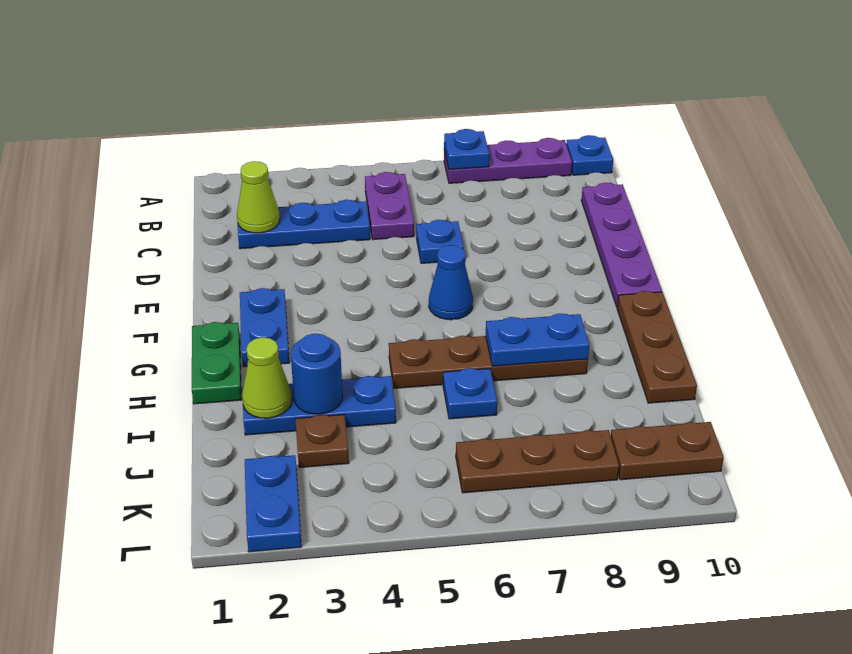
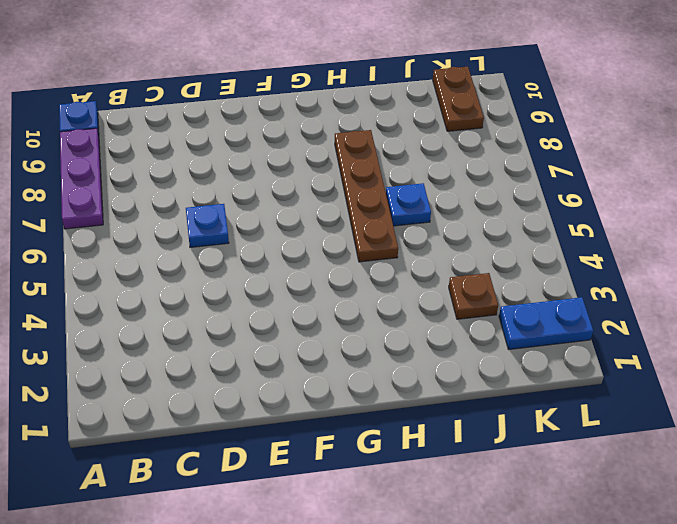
none -> purple plate B5:C5 level 1
none -> blue plate C2:C4 level 1
none -> purple plate C10:F10 level 1

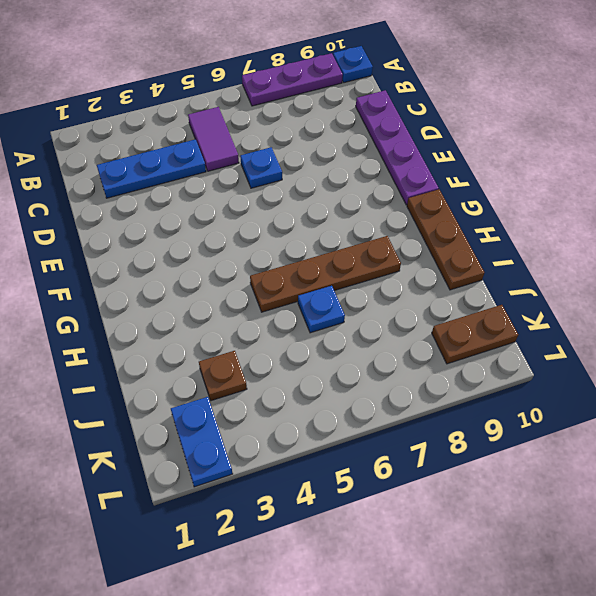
purple tile B5:C5 level 1 -> purple plate B5:C5 level 1
none -> blue plate F2:G2 level 1
none -> blue cone F6 level 1
none -> green plate G1:H1 level 1

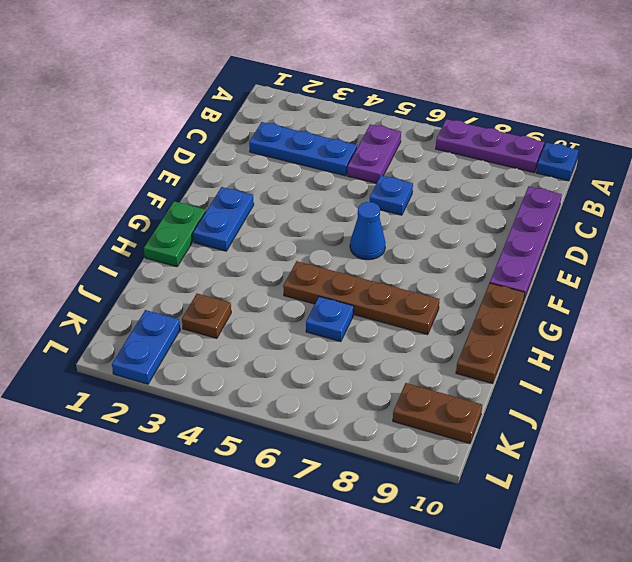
none -> blue plate I2:I4 level 1
none -> brown plate K6:K8 level 1
none -> blue plate A7 level 2

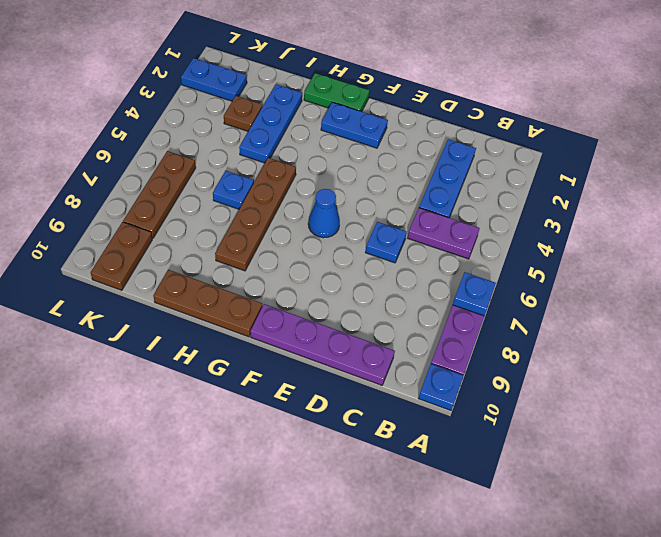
none -> lime cone C2 level 2
none -> blue plate H7:H8 level 2
none -> lime cone I2 level 2

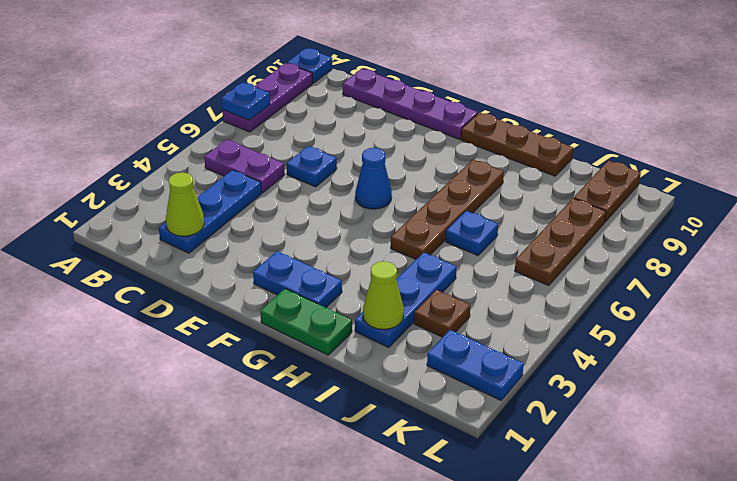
none -> blue plate H7:H8 level 2
none -> blue round brick I3 level 2

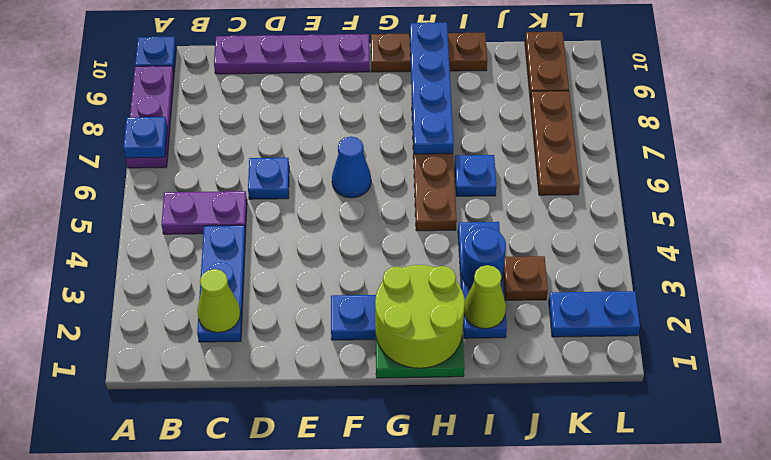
lime round brick G1:H2 level 2 -> none
blue plate H7:H10 level 2 -> blue plate H7:H8 level 2

